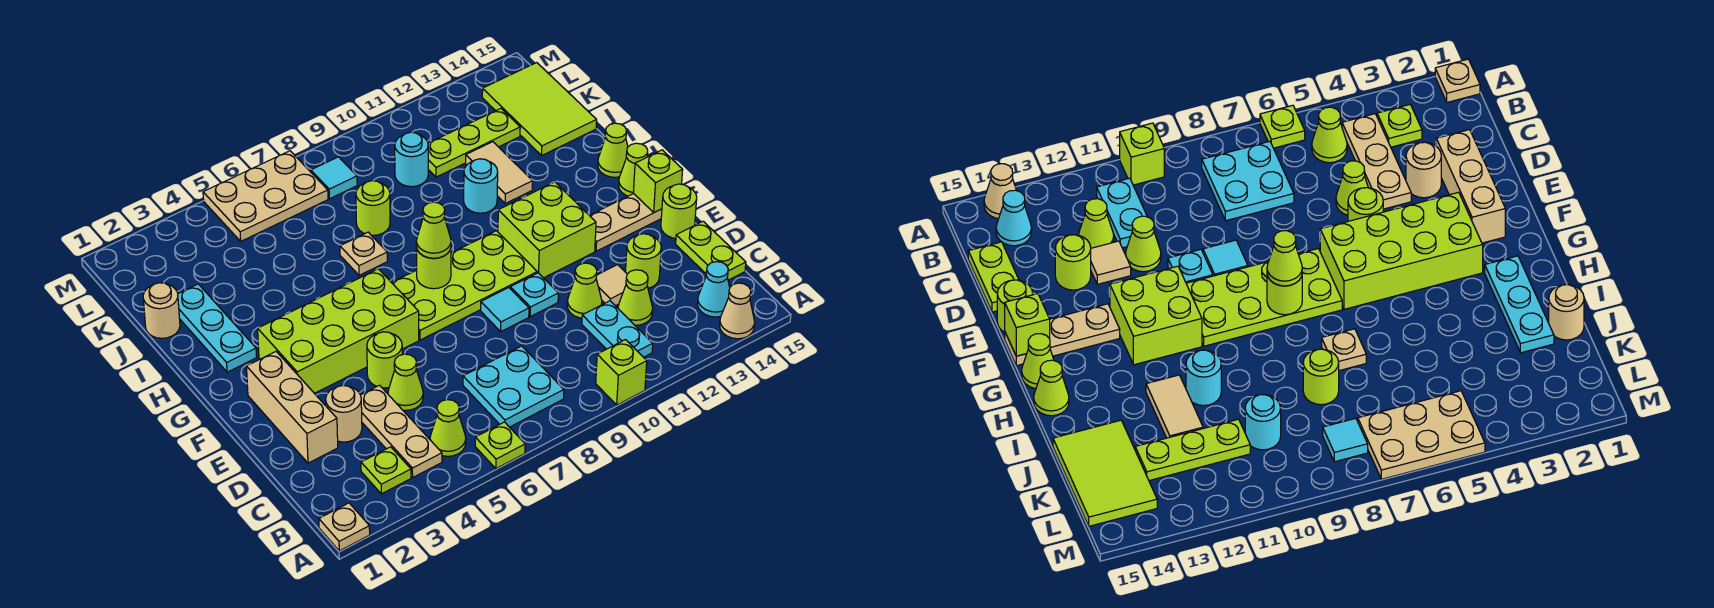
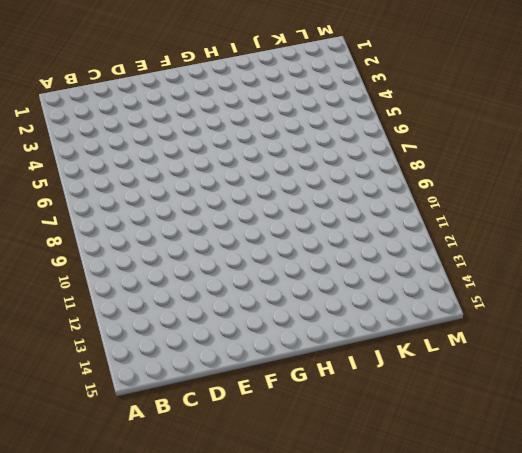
none -> tan plate A1 level 1
none -> lime plate A6 level 1
none -> lime brick A10 level 1
none -> tan cone A14 level 1

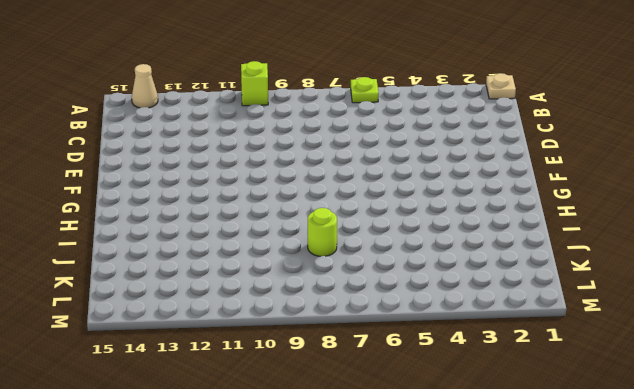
none -> lime plate B3 level 1
none -> tan plate B4:D4 level 1
none -> lime cone B5 level 1
none -> cyan plate B7:C8 level 1

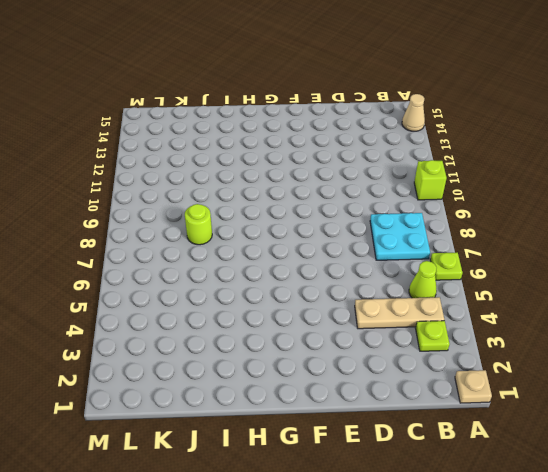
none -> cyan plate B11:C11 level 1
none -> cyan cone B14 level 1
none -> lime cone C12 level 1
none -> lime plate C15:D15 level 1

